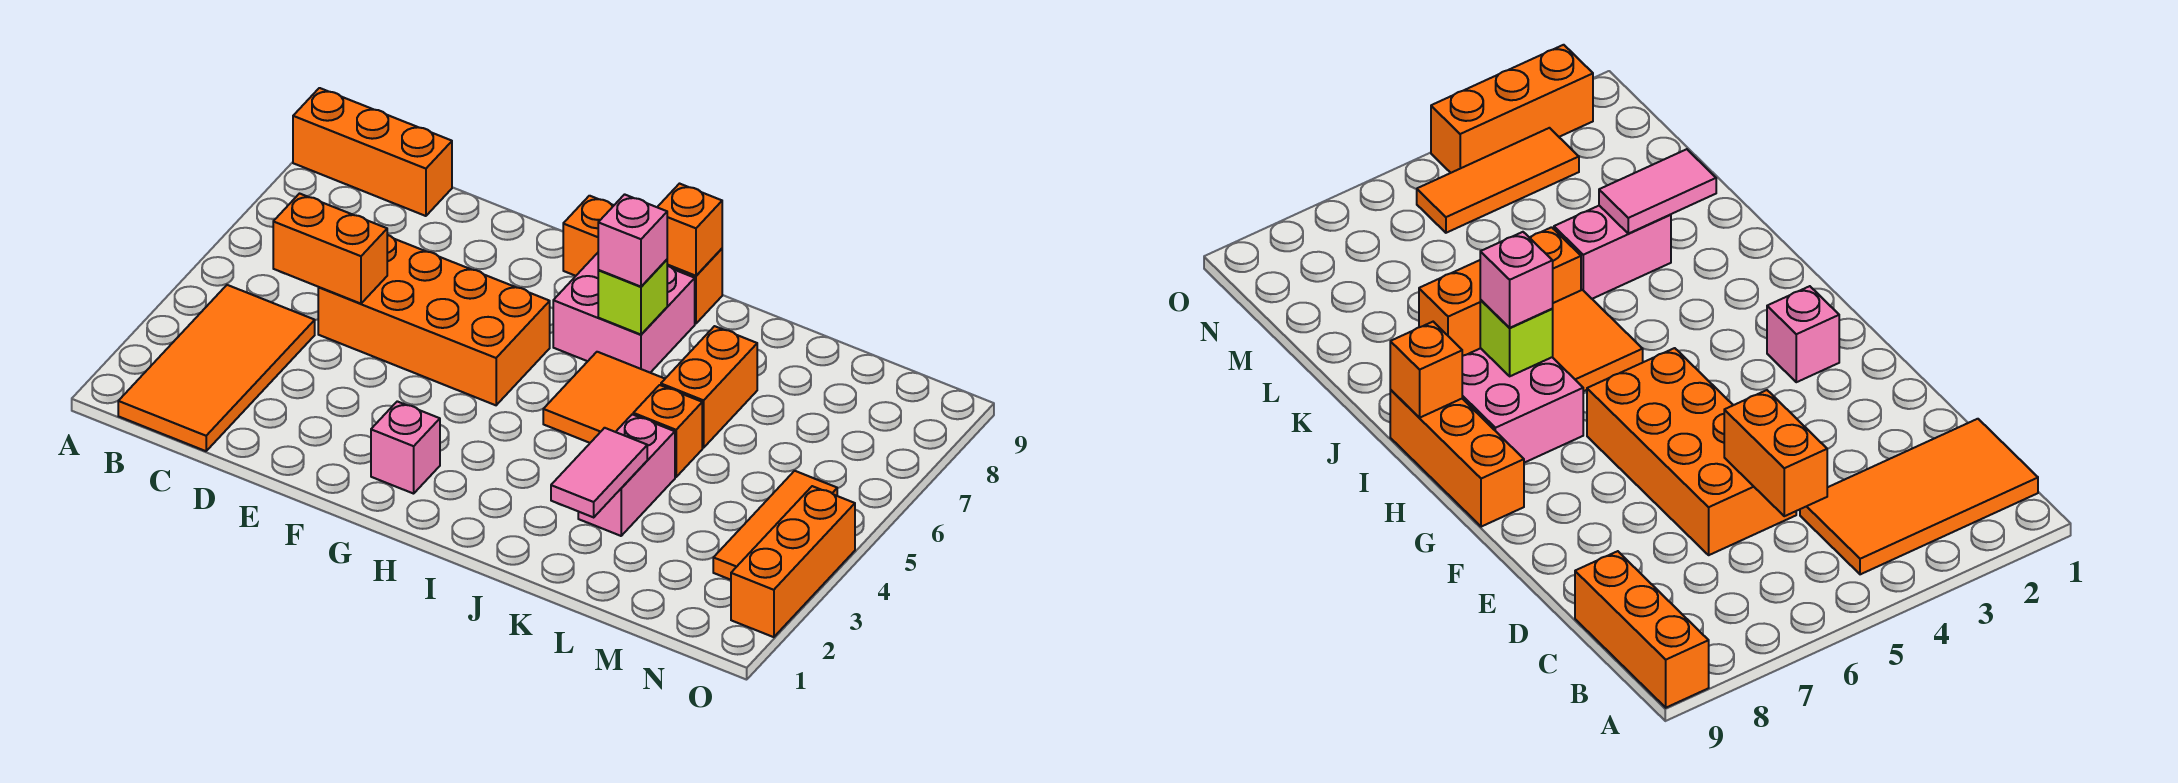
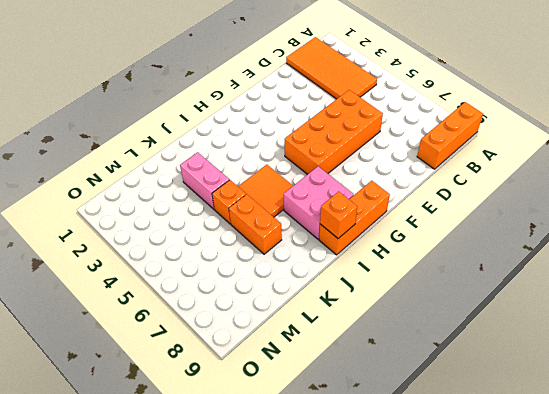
none -> pink brick G2 level 1
none -> orange tile N3:N5 level 1
none -> orange brick O2:O4 level 1

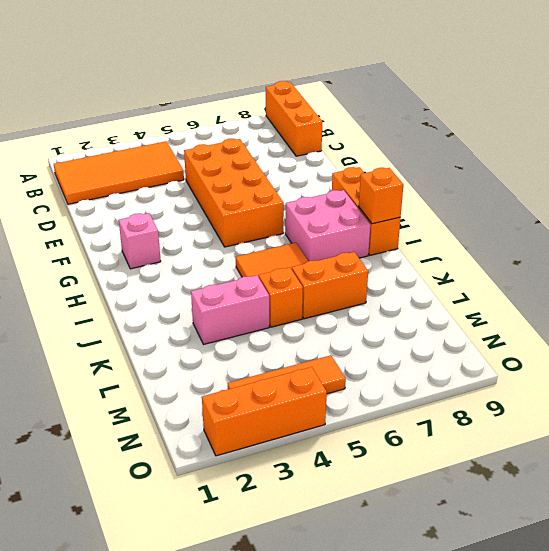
none -> orange brick C5:D5 level 2
none -> lime brick I7 level 2
none -> pink tile K2:K3 level 2

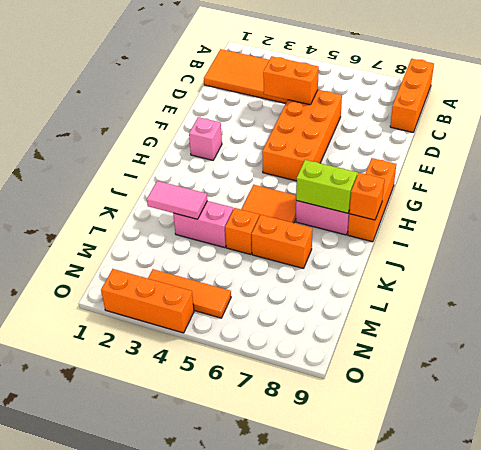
orange brick D4:D5 level 2 -> orange brick C5:D5 level 2
lime brick I7:I8 level 2 -> lime brick I7 level 2
none -> pink brick I7 level 3

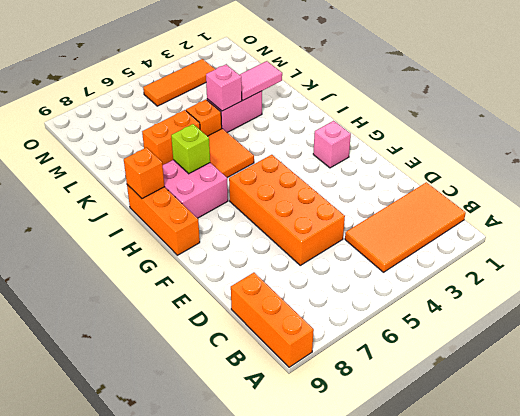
pink brick K4 level 2 -> pink brick I7 level 3
none -> orange brick O2:O4 level 1
none -> orange brick C5:D5 level 2

